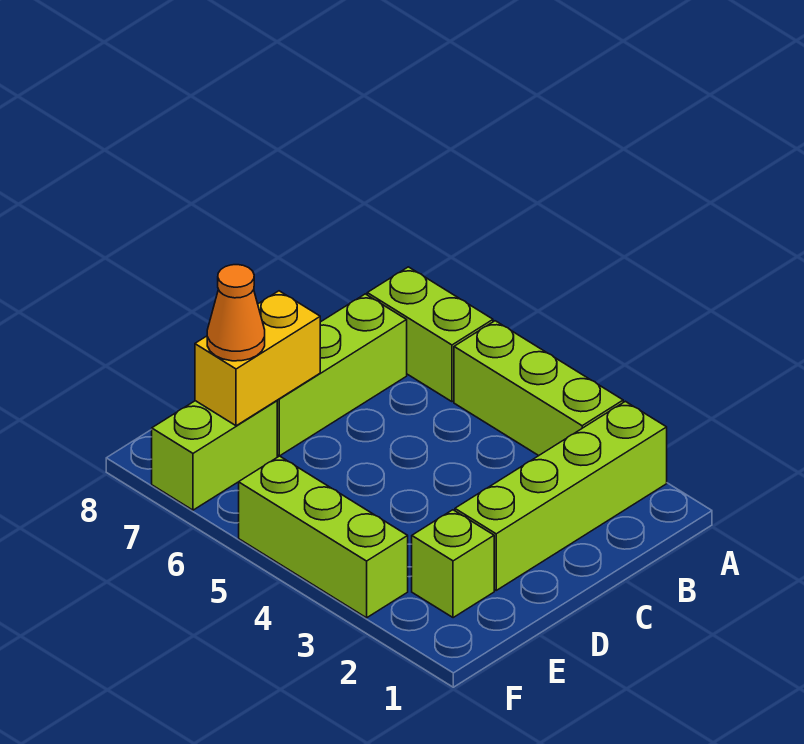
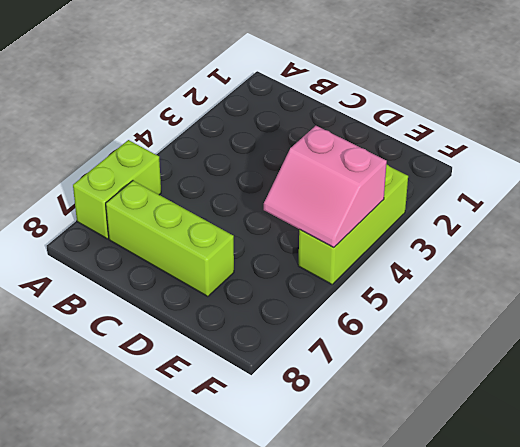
pink slope E4:F5 level 2 top 4 -> none
none -> lime brick A2:D2 level 1
none -> lime brick A3:A5 level 1

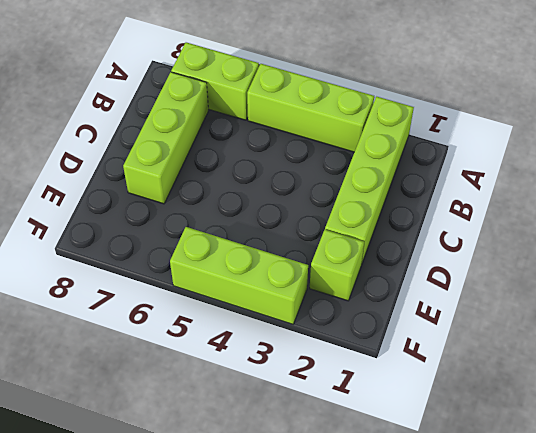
none -> lime brick E7:F7 level 1
none -> yellow brick D7:E7 level 2

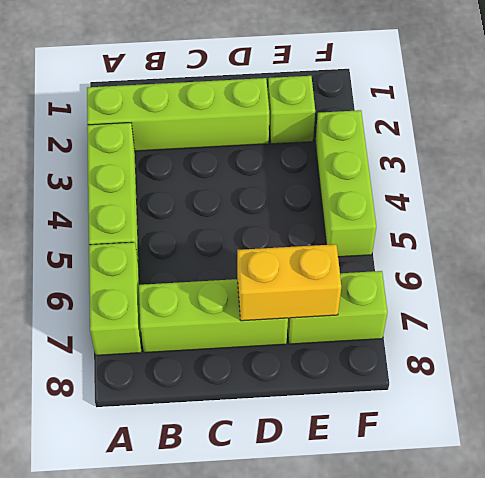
none -> orange cone E7 level 3

